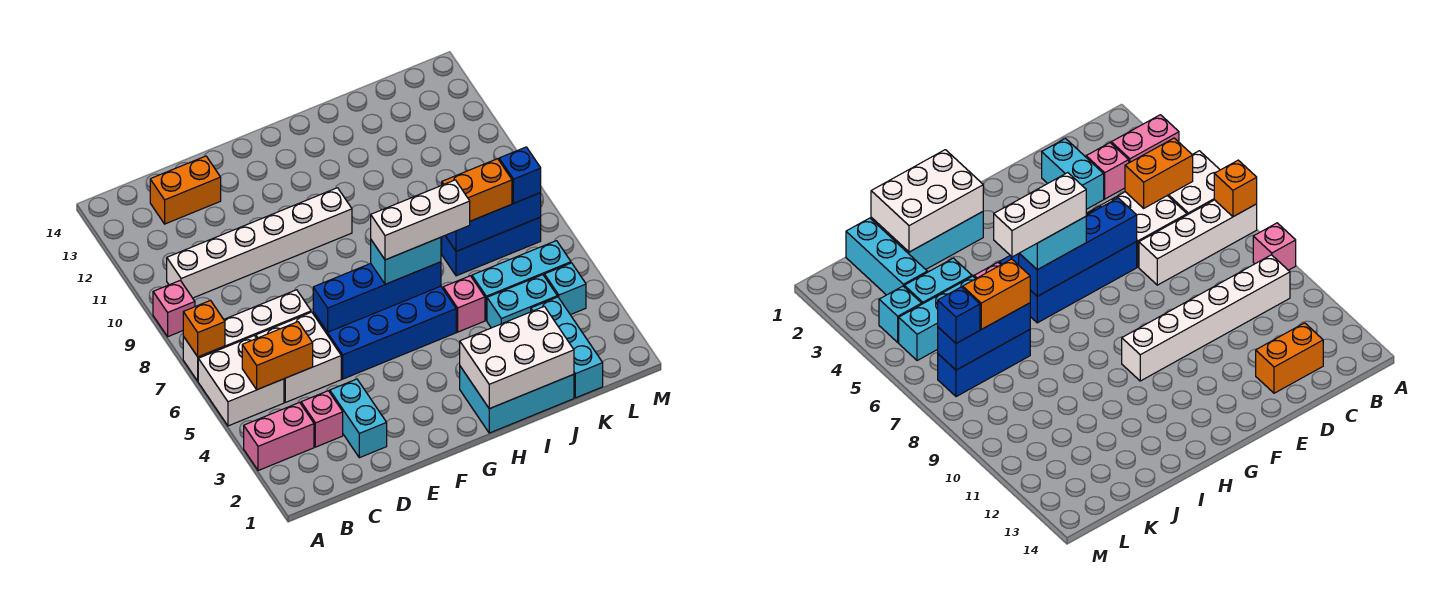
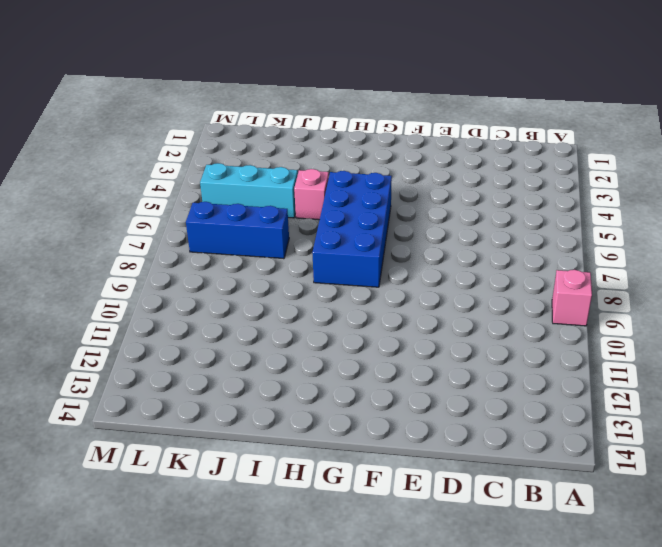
blue brick G5:H8 level 1 -> blue brick E5:H6 level 1
none -> pink brick A3:B3 level 1
none -> white brick A5:B6 level 1
none -> white brick A7:D7 level 1

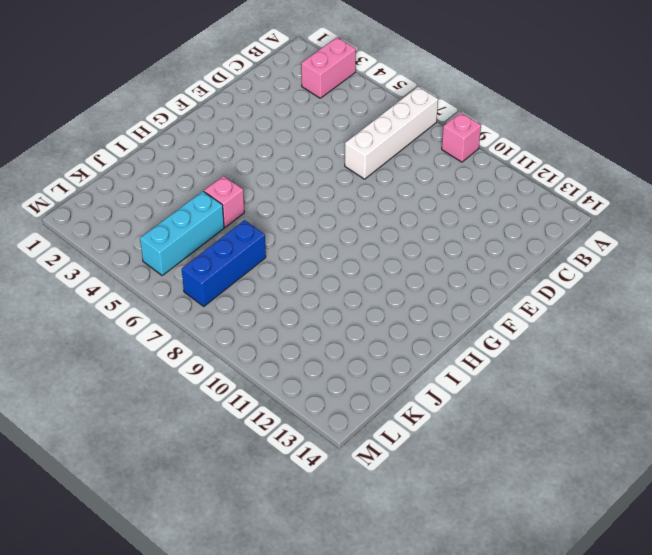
none -> white brick A5:B6 level 1
none -> white brick B10:G10 level 1
none -> pink brick C3 level 1

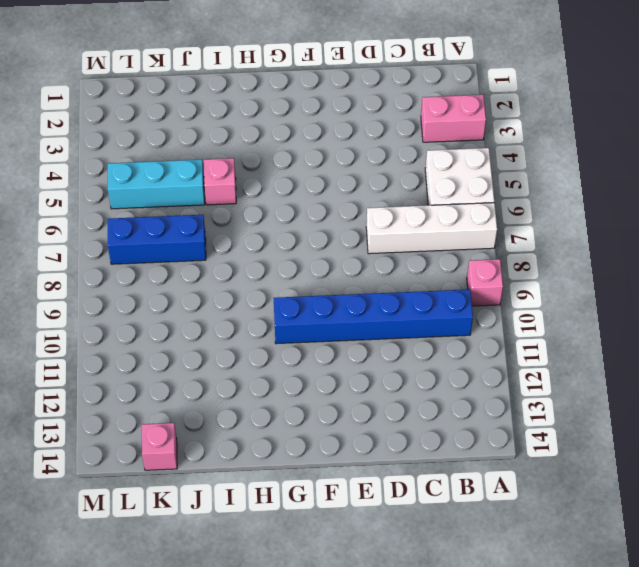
blue brick B10:G10 level 1 -> white brick B10:G10 level 1
pink brick K14 level 1 -> pink brick C3 level 1
none -> white brick C5:D6 level 1
none -> orange brick C13:D13 level 1
none -> cyan brick D2:D3 level 1

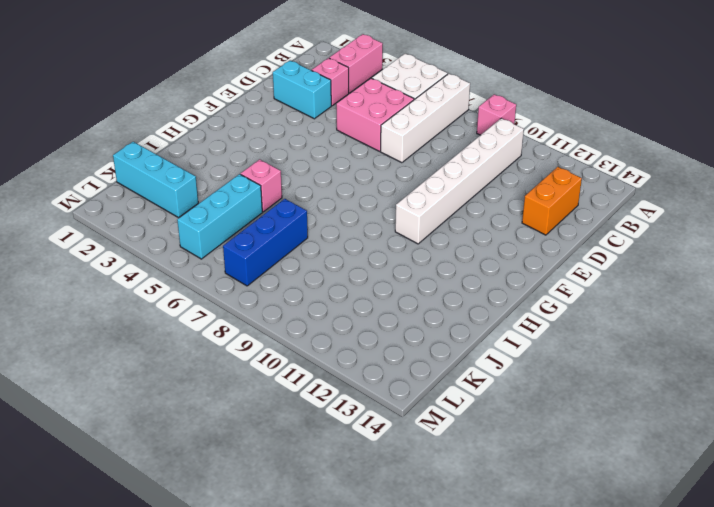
pink brick C5:D6 level 1 -> white brick C5:D6 level 1
none -> blue brick E5:H6 level 1
none -> cyan brick H1:J2 level 1
none -> cyan brick J4:K4 level 1

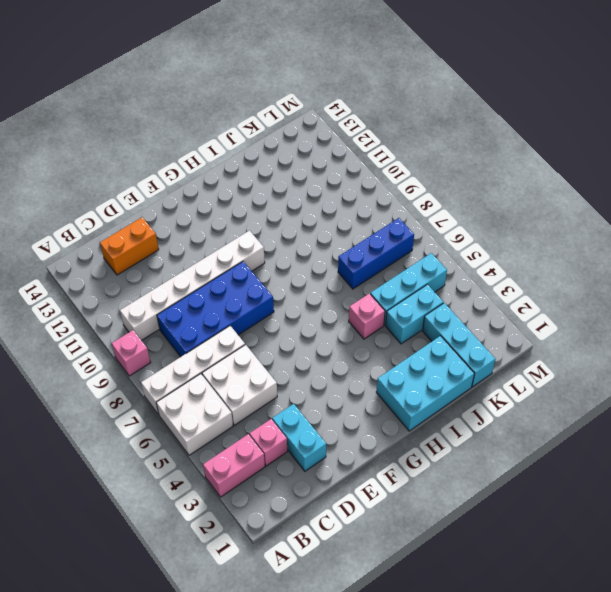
blue brick C8:F9 level 1 -> blue brick E5:H6 level 1
none -> cyan brick L4 level 1
none -> orange brick A7 level 2
none -> orange brick B5:C5 level 2

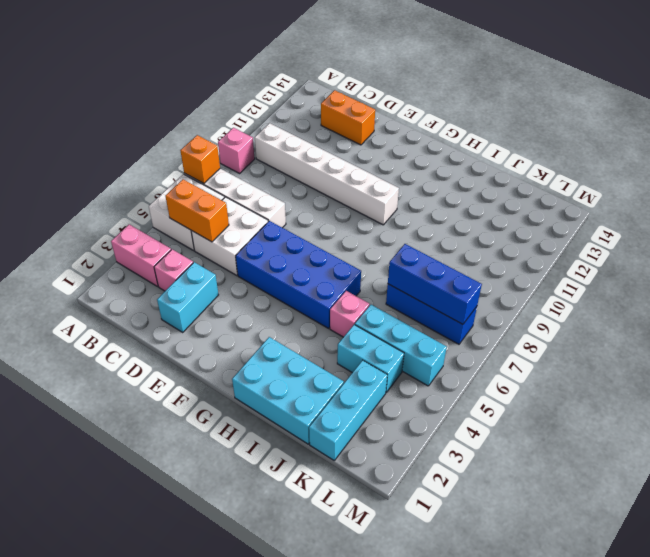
none -> cyan brick L4 level 1
none -> blue brick E6:H6 level 2
none -> white brick H1:J2 level 2

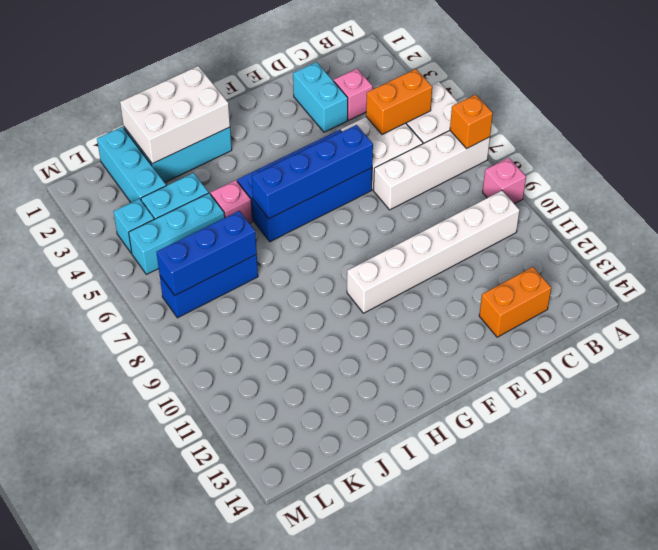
none -> pink brick A3:B3 level 1
none -> cyan brick G6:H6 level 3
none -> orange brick J7:K7 level 3

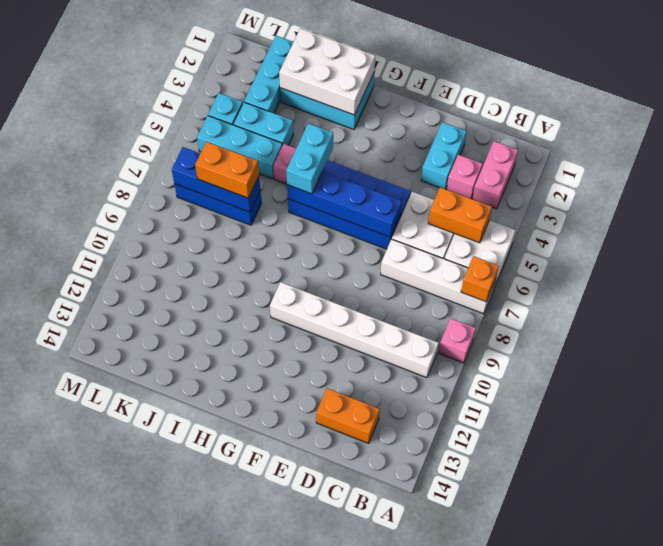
pink brick B2:B3 level 1 -> pink brick A3:B3 level 1
cyan brick H5:H6 level 3 -> cyan brick G6:H6 level 3
none -> blue brick L7 level 3
none -> white brick G6:I6 level 4

